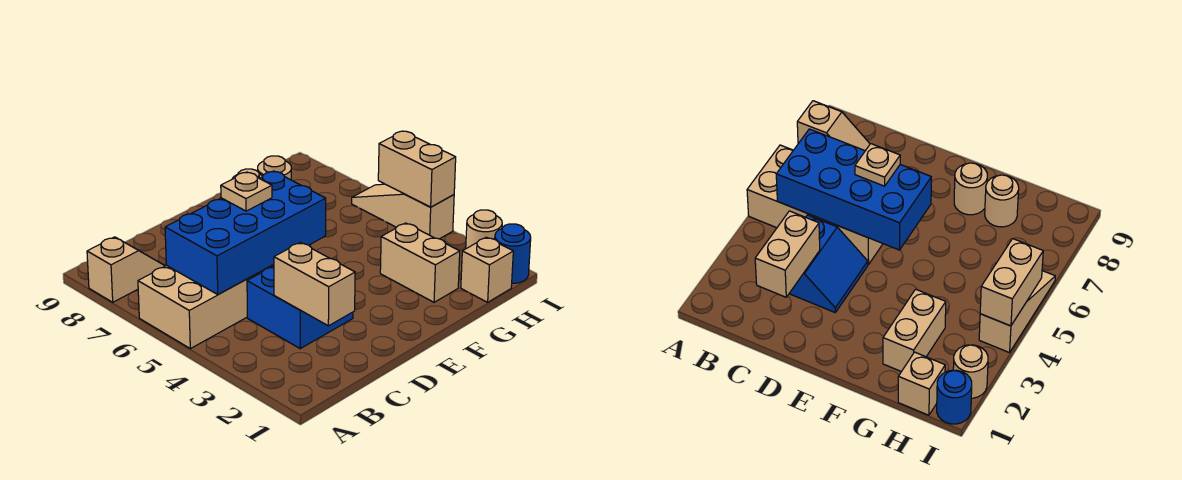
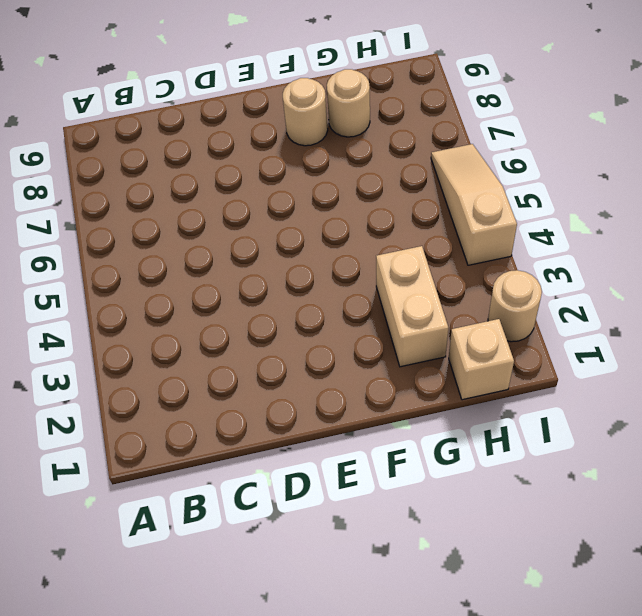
none -> tan brick A5:D6 level 1
none -> tan slope A8:B8 level 1 top A
none -> blue slope C3:D4 level 1 top C

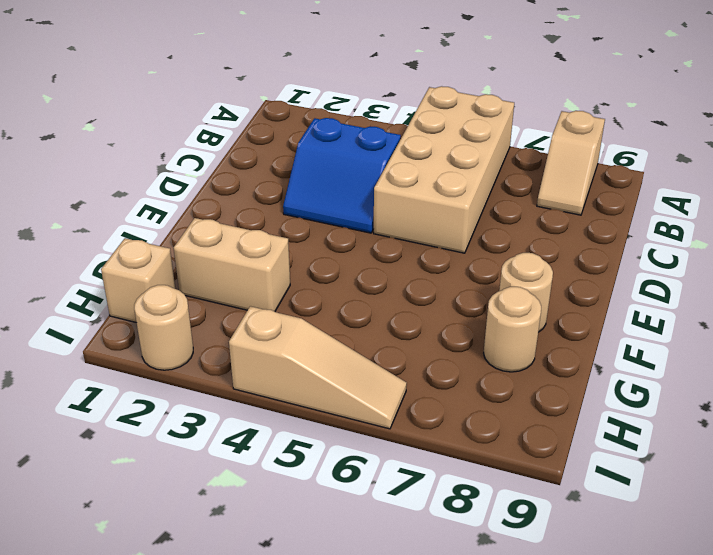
none -> blue round brick I1 level 1
none -> blue brick B5:E6 level 2
none -> tan brick C2:C3 level 2

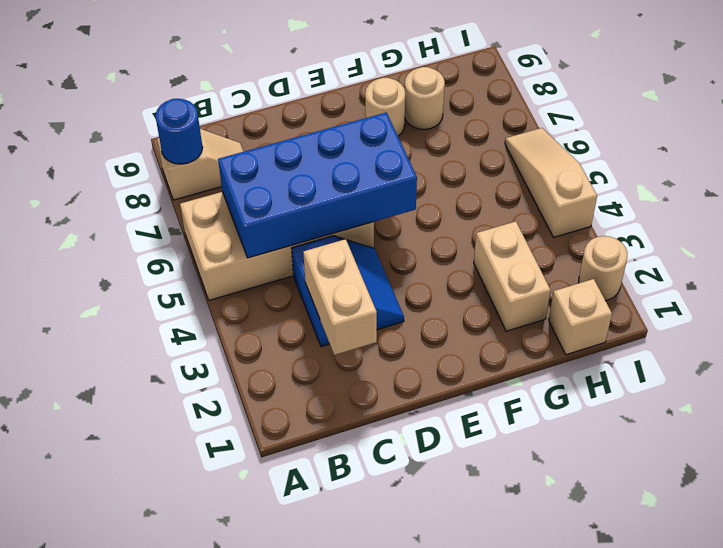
blue round brick A8 level 2 -> blue round brick I1 level 1
none -> tan brick I4:I5 level 2
none -> tan plate D6 level 3

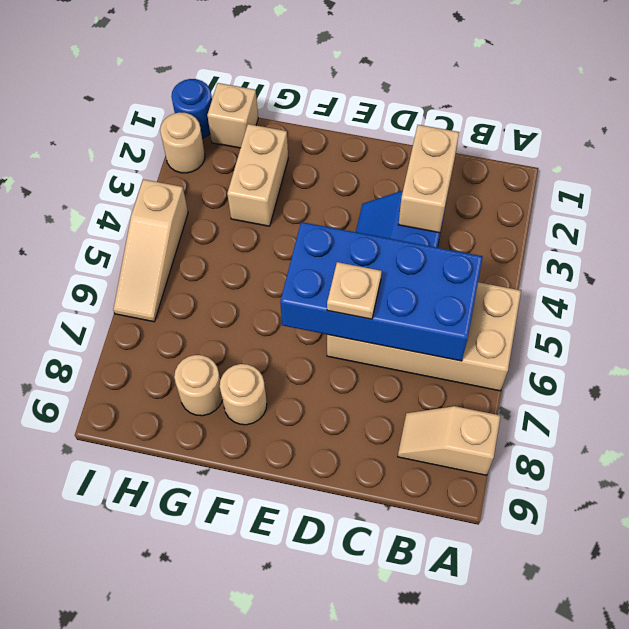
none -> tan brick I4:I5 level 2

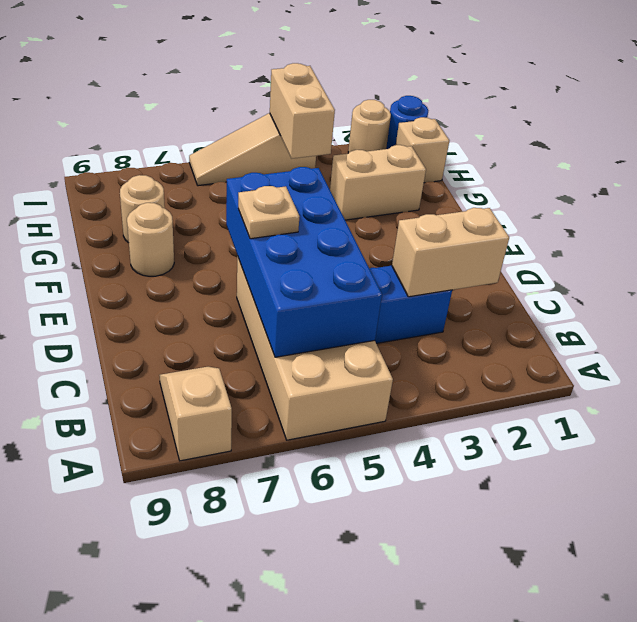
tan brick H4:I4 level 2 -> tan brick I4:I5 level 2

